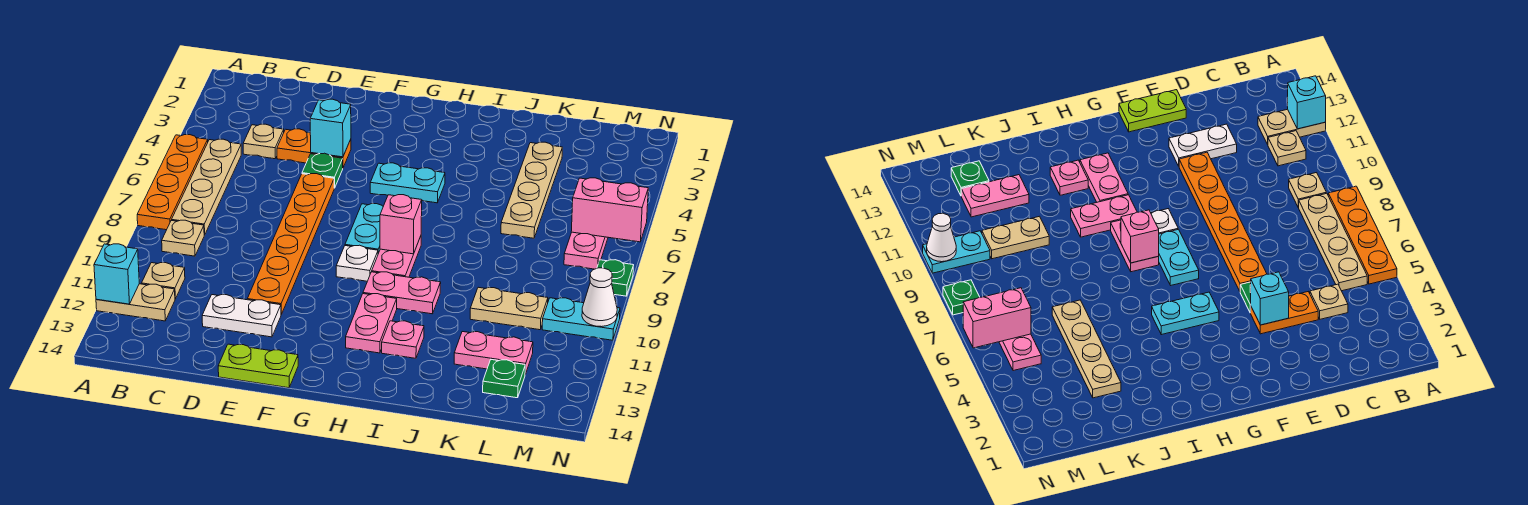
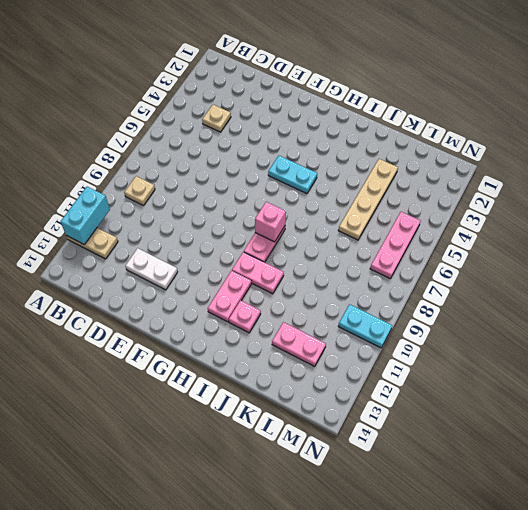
cyan brick A11:A12 level 2 -> cyan brick A12 level 2
none -> orange plate A5:A8 level 1
none -> tan plate B5:B8 level 1
none -> tan plate B11 level 1
none -> orange plate D4:E4 level 1

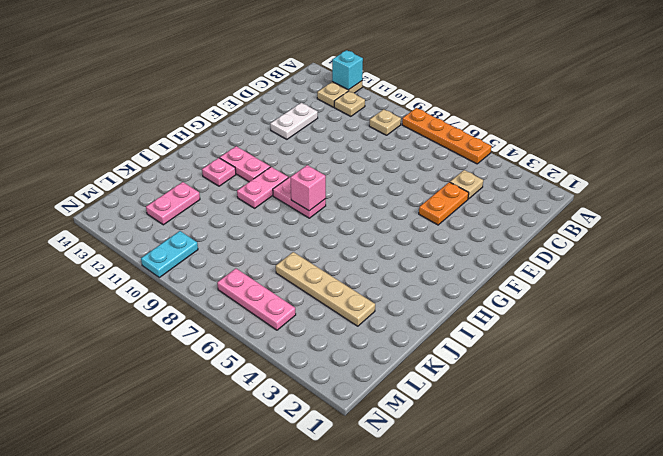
none -> tan plate B5:B8 level 1
none -> green plate E5 level 1
none -> orange plate E6:E11 level 1
none -> lime plate E14:F14 level 1

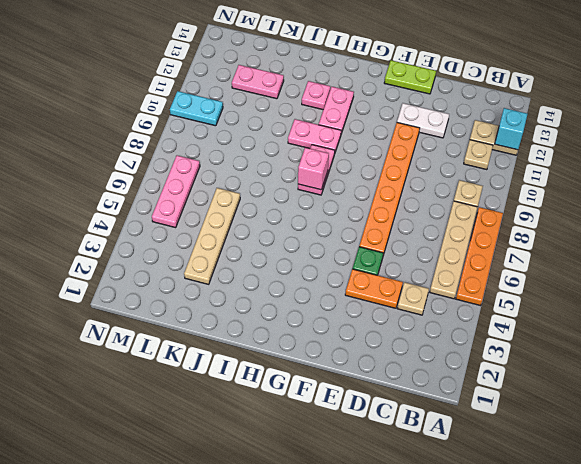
none -> cyan plate G5:H5 level 1
none -> cyan plate G7:G8 level 1
none -> white plate G9 level 1
none -> tan plate K10:L10 level 1

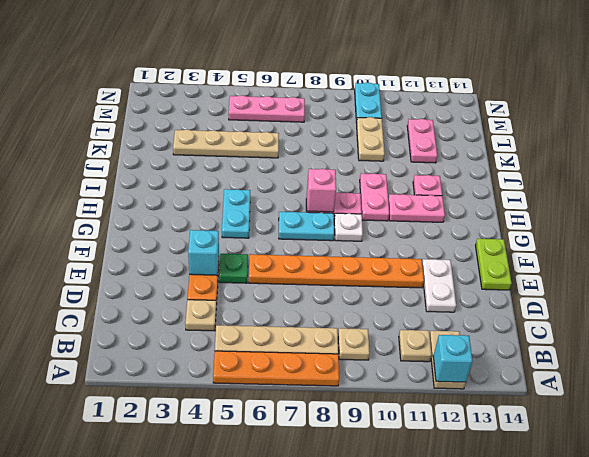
none -> green plate L13 level 1
none -> green plate N8 level 1
none -> pink brick M6:N6 level 2
none -> white cone N10 level 2

